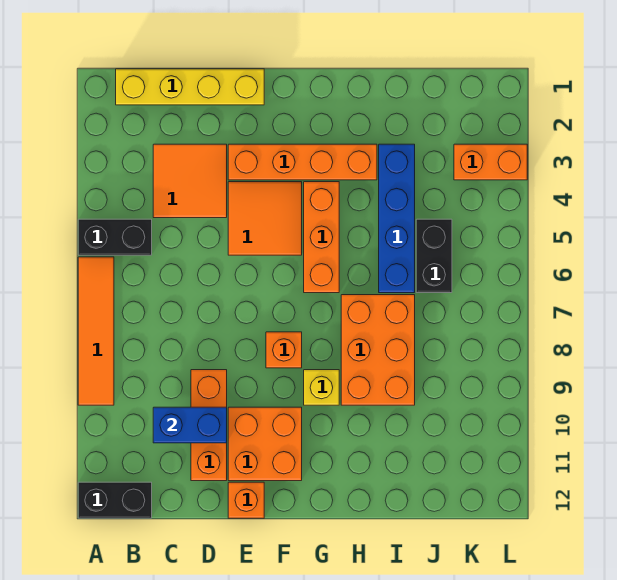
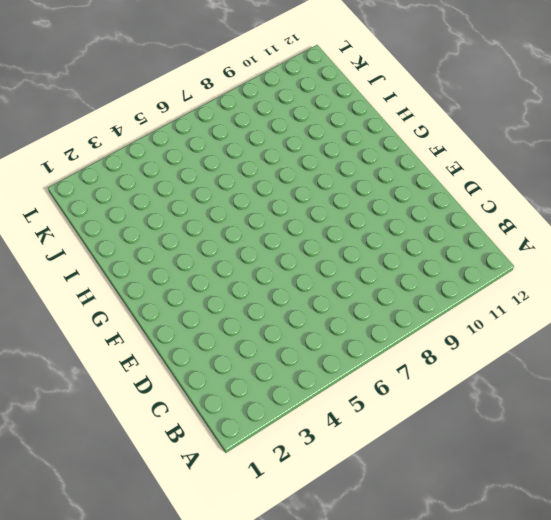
none -> black brick A5:B5 level 1
none -> orange tile A6:A9 level 1
none -> black brick A12:B12 level 1

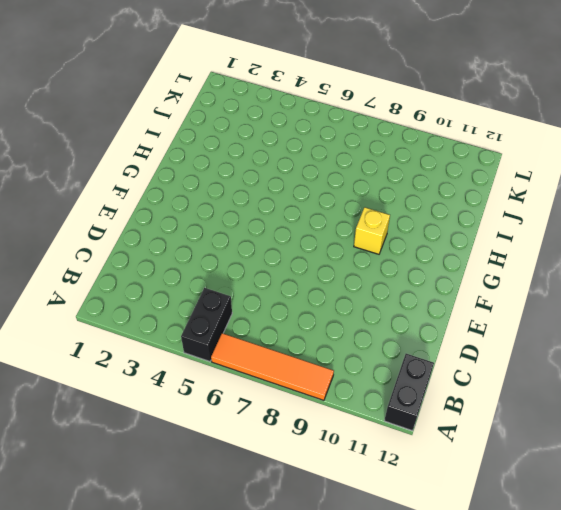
none -> yellow brick B1:E1 level 1
none -> orange tile C3:D4 level 1
none -> orange brick D9:D11 level 1

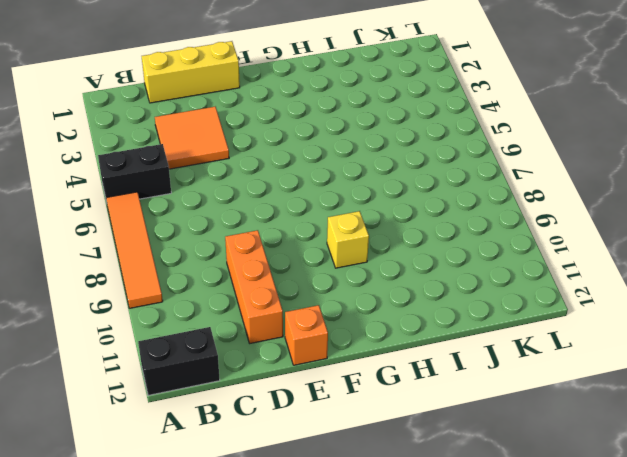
yellow brick C1:E1 level 1 -> yellow brick B1:E1 level 1
none -> orange brick E3:H3 level 1
none -> orange tile E4:F5 level 1
none -> orange brick E10:F11 level 1

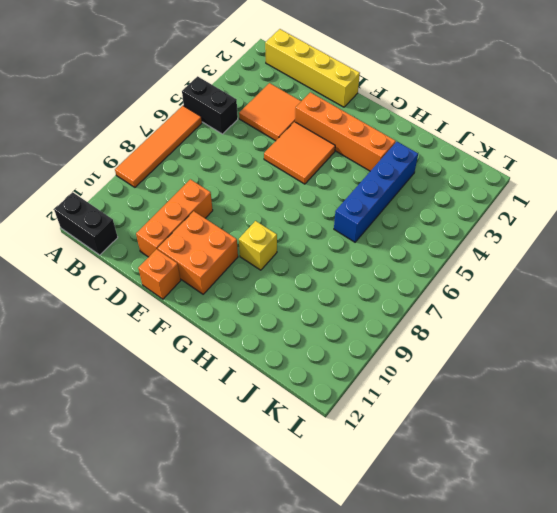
none -> orange brick F8 level 1
none -> orange brick G4:G6 level 1
none -> orange brick H7:I9 level 1

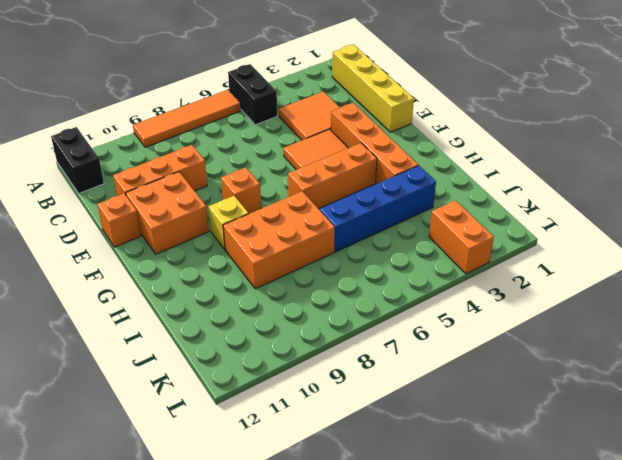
none -> black brick J5:J6 level 1
none -> blue brick C10:D10 level 2

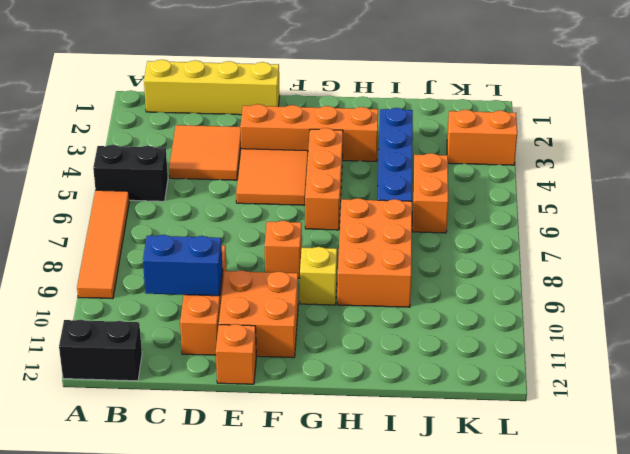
orange brick J5:J6 level 1 -> black brick J5:J6 level 1

